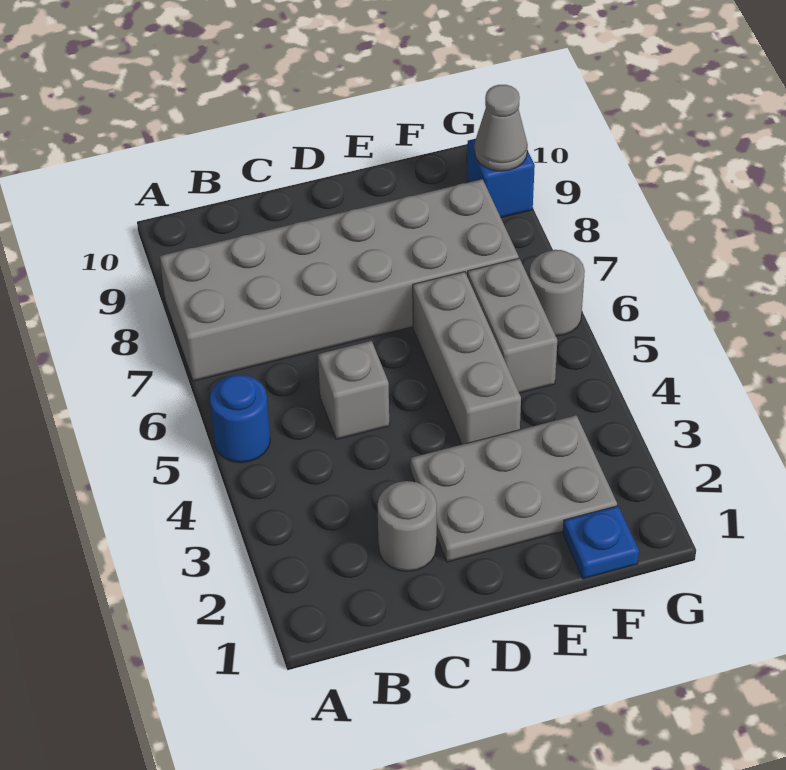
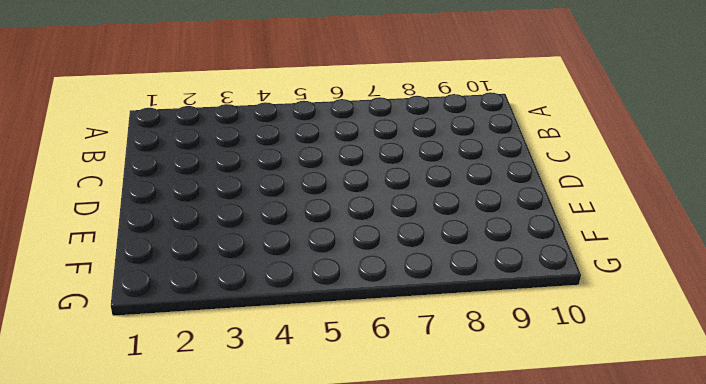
none -> blue round brick A5 level 1
none -> grey brick A7:F8 level 1

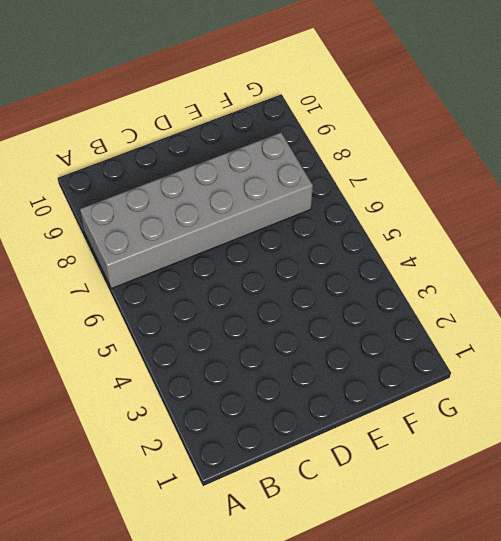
none -> blue round brick A5 level 1
none -> grey round brick C2 level 1

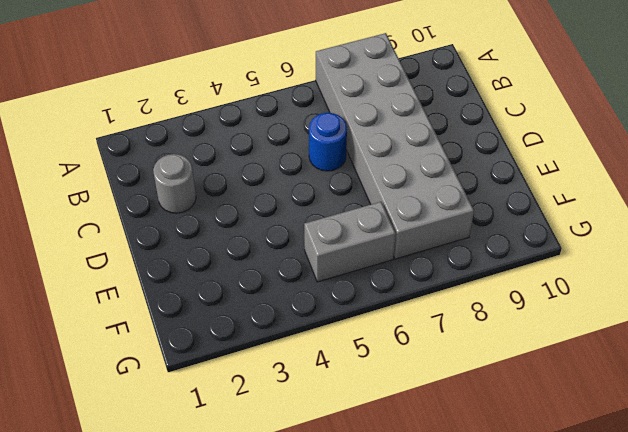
blue round brick C6 level 1 -> blue round brick A5 level 1
none -> grey brick C5 level 1
none -> grey plate D2:F3 level 1

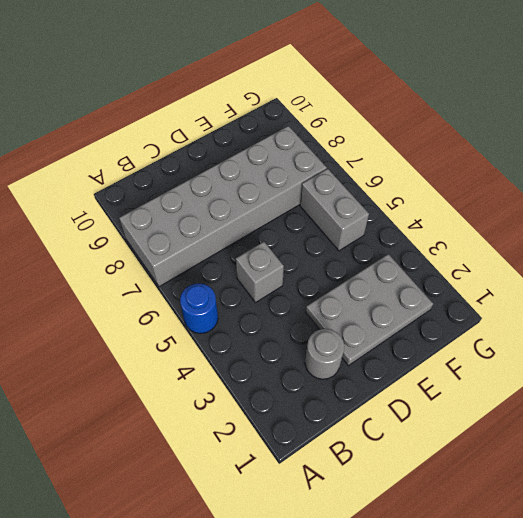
none -> grey brick E4:E6 level 1
none -> blue plate F1 level 1

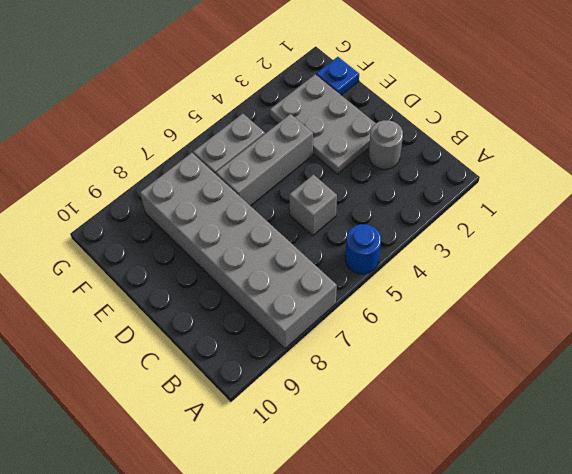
none -> grey round brick G6 level 1
none -> blue brick G9 level 1

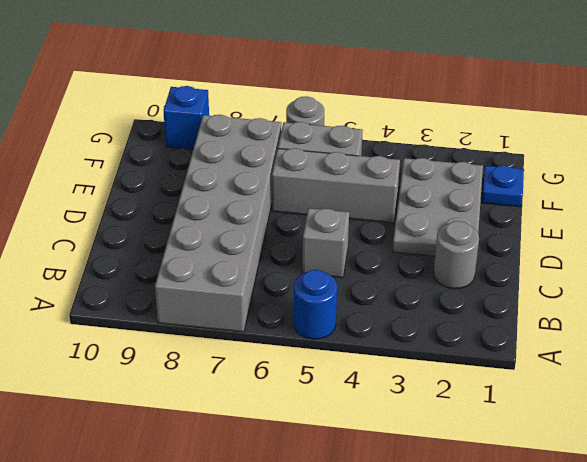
none -> grey cone G9 level 2

